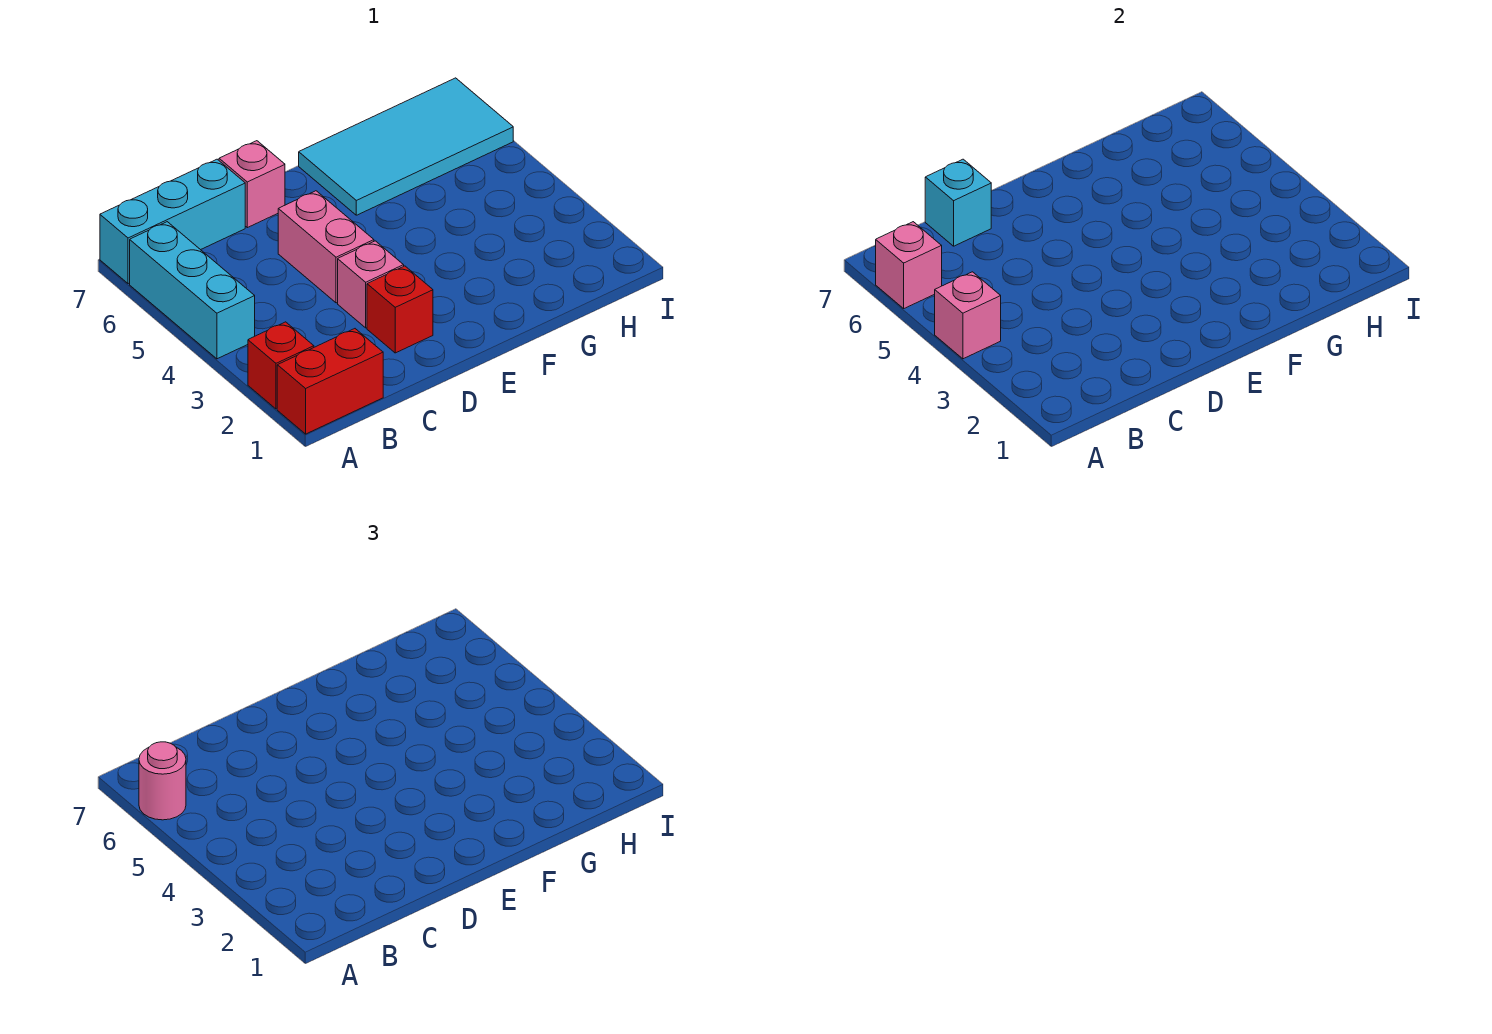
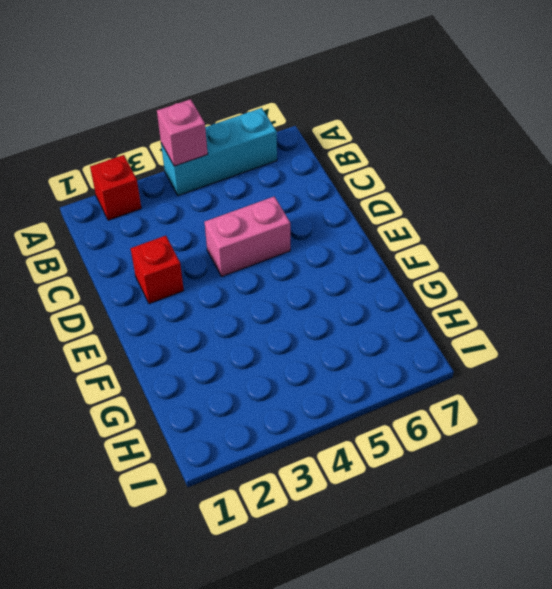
none -> red brick A1:B1 level 1
none -> cyan brick A7:C7 level 1
none -> pink brick D3 level 1

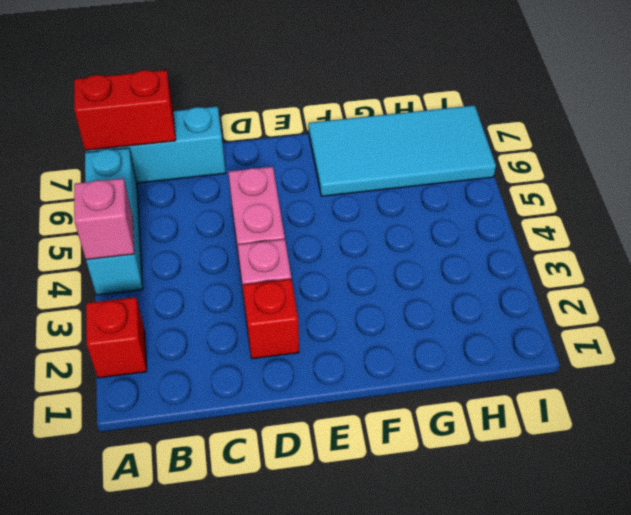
red brick A7:B7 level 2 -> red brick A1:B1 level 1
none -> pink brick D7 level 1
none -> pink brick A6 level 2
none -> cyan brick C7 level 2

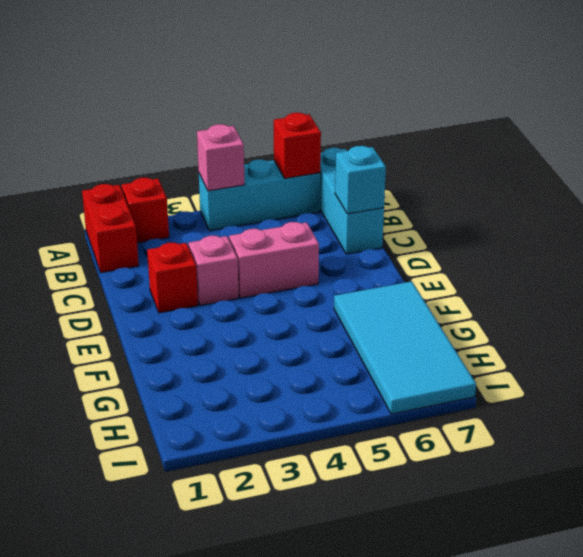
red brick A6 level 2 -> pink brick A6 level 2
none -> pink brick D7 level 1
none -> pink round brick A6 level 3

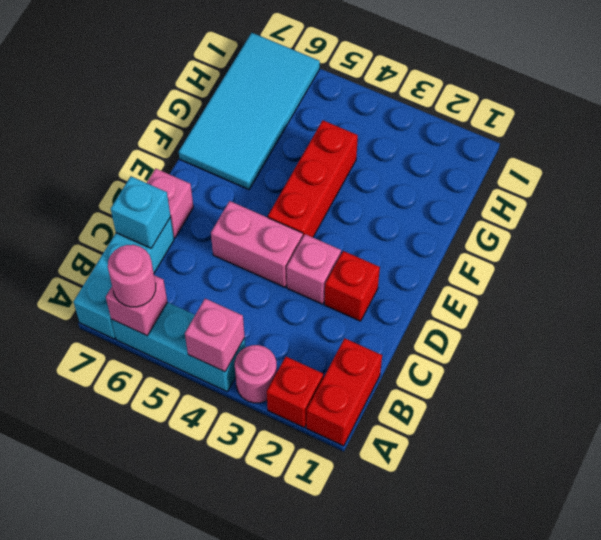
pink round brick A3 level 1 -> none
red brick E4:G4 level 1 -> none

